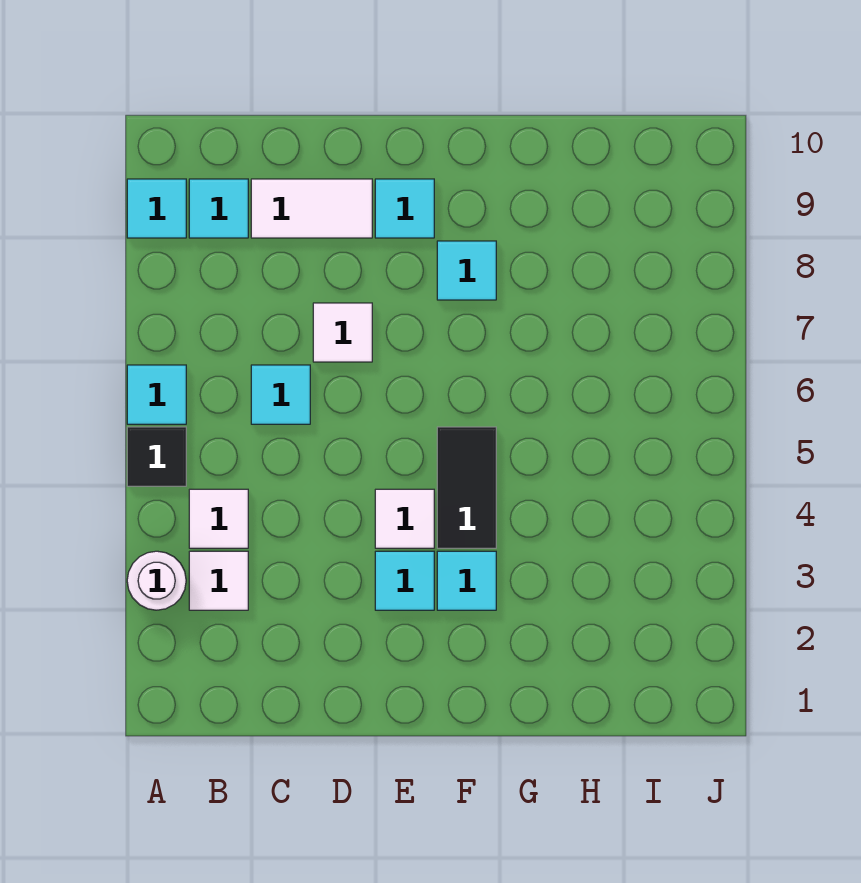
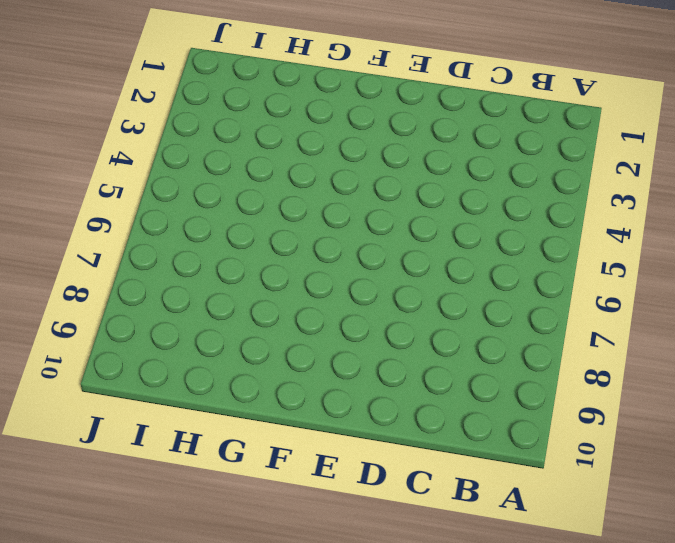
none -> white round brick A3 level 1
none -> black tile A5 level 1
none -> cyan tile A6 level 1

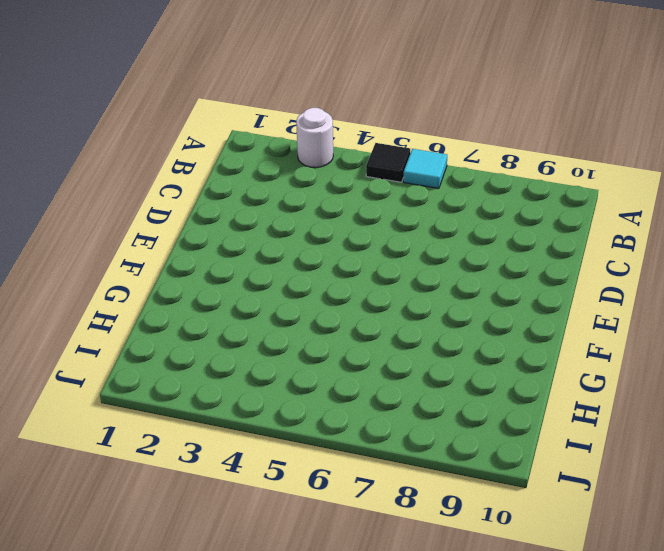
none -> cyan tile A9 level 1
none -> white tile B3 level 1
none -> white tile B4 level 1

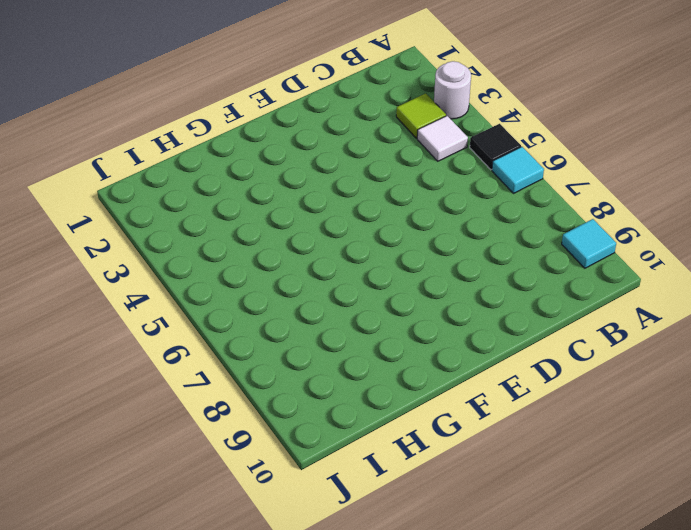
lime tile B3 level 1 -> white tile B3 level 1
none -> cyan tile B9 level 1
none -> cyan tile C6 level 1
none -> white tile C9:D9 level 1

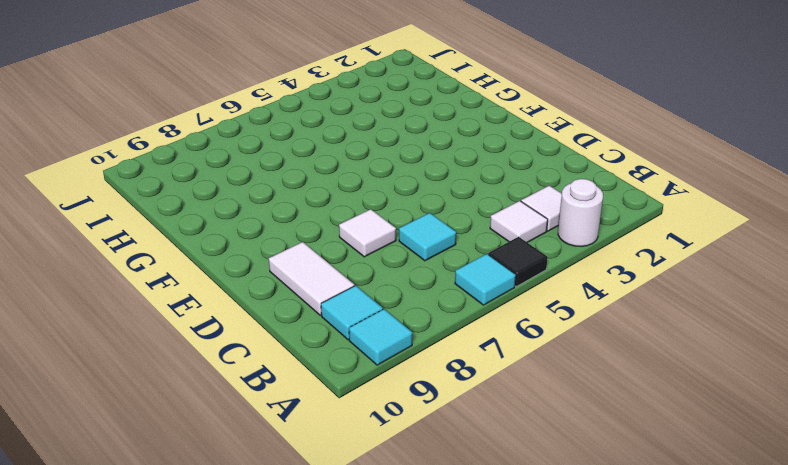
none -> cyan tile E3 level 1
none -> white tile E4 level 1
none -> cyan tile E9 level 1

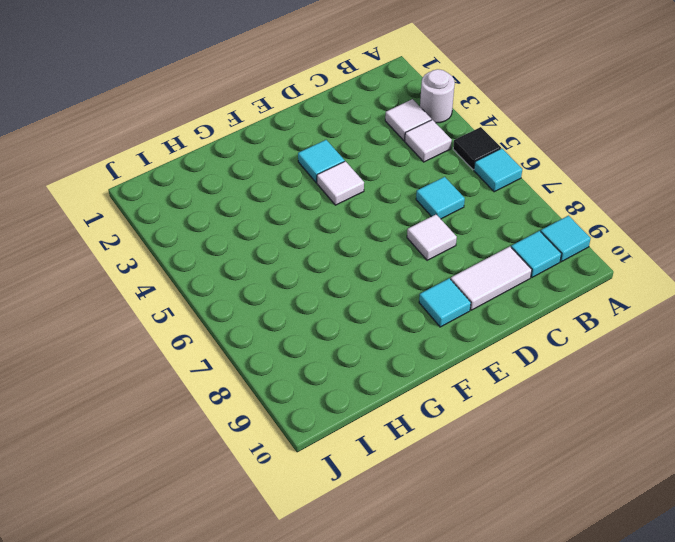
none -> cyan tile F3 level 1
none -> black tile F4:F5 level 1
none -> cyan tile F8 level 1

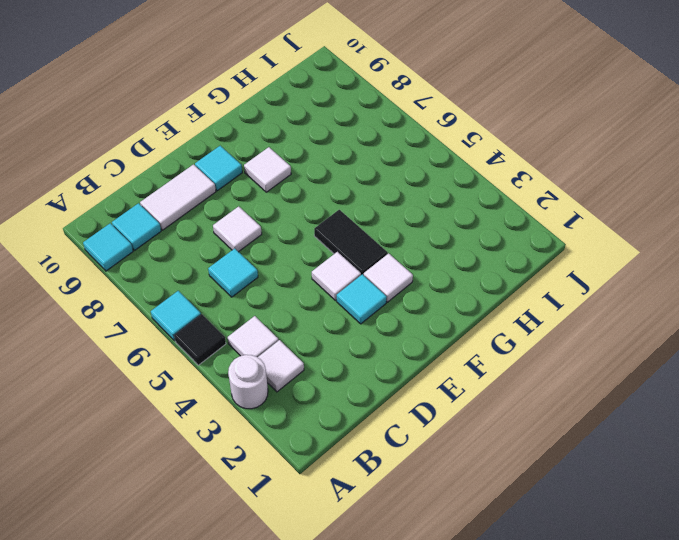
white tile F3 level 1 -> cyan tile F3 level 1
white tile F8 level 1 -> cyan tile F8 level 1

